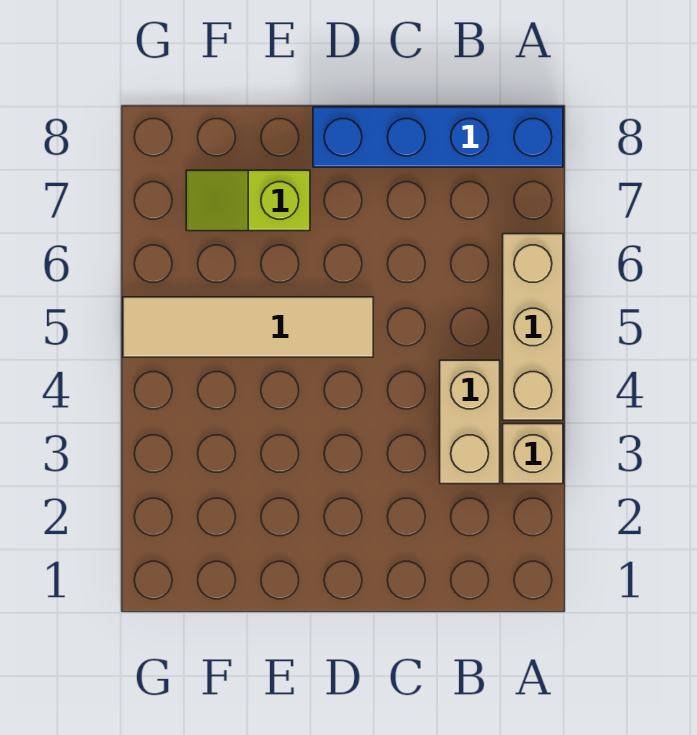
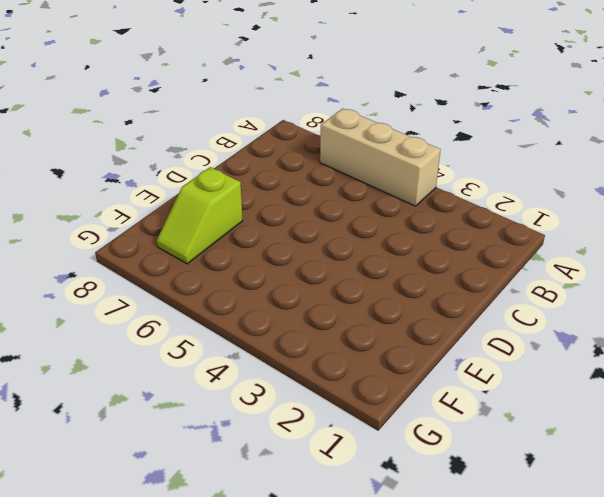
none -> tan brick A3 level 1
none -> blue brick A8:D8 level 1

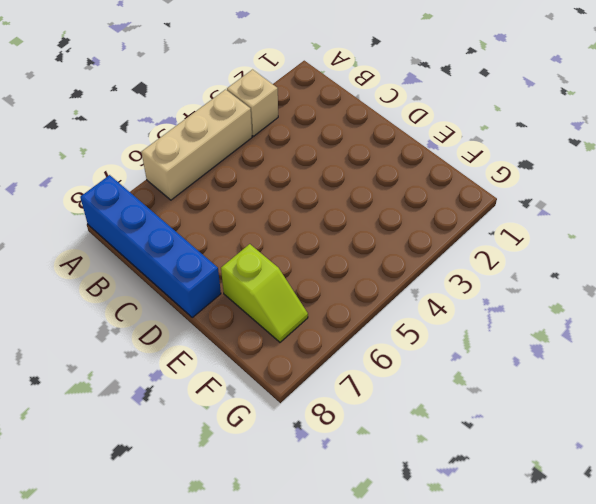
none -> tan brick B3:B4 level 1
none -> tan tile D5:G5 level 1

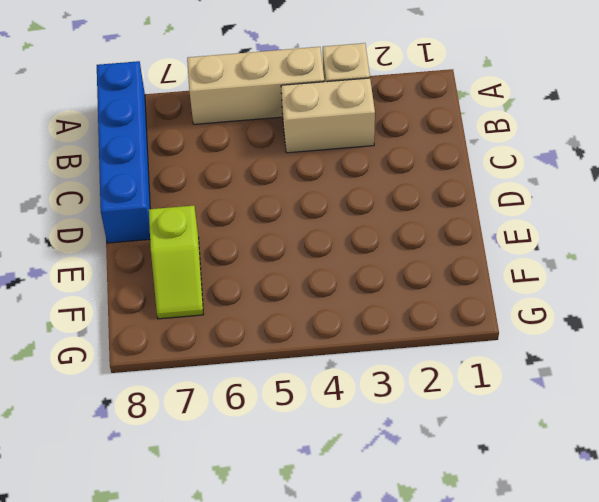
none -> tan tile D5:G5 level 1

